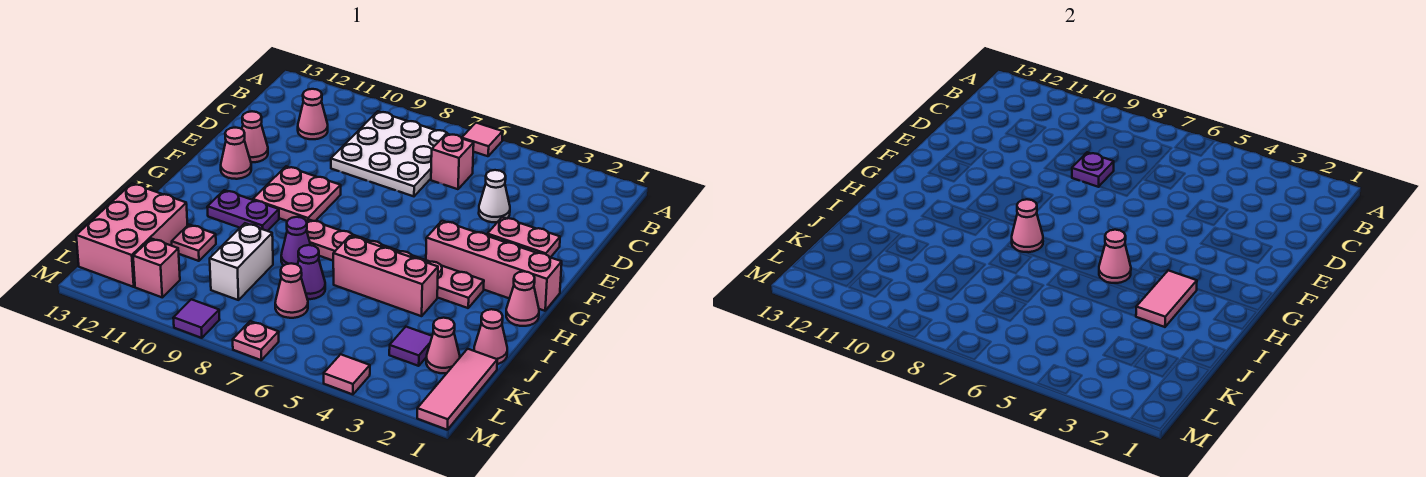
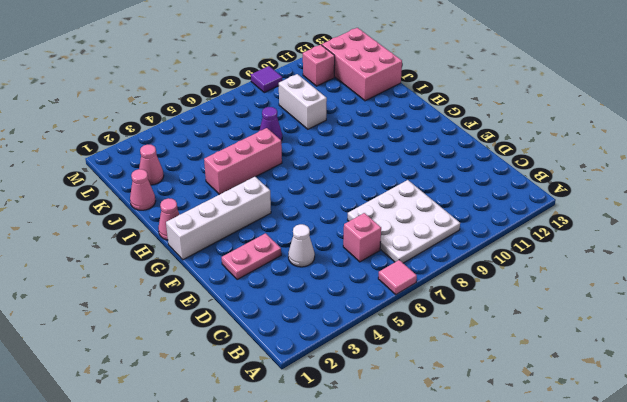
white brick G1:G4 level 1 -> pink brick G1:G4 level 1
none -> pink cone C11 level 1
none -> pink cone E12 level 1
none -> pink plate F9:G10 level 1
none -> pink cone F12 level 1

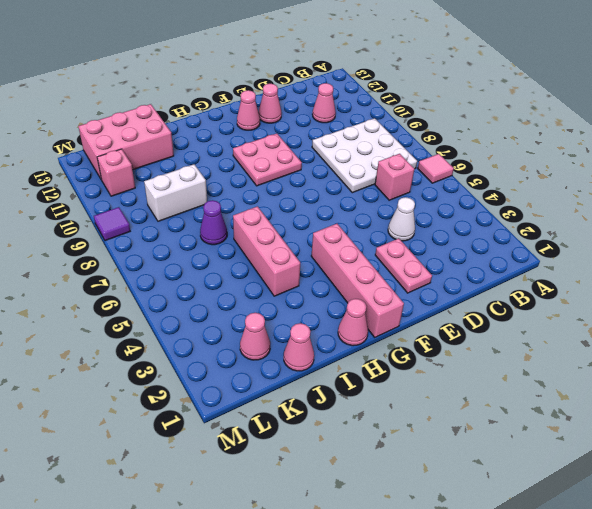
none -> pink plate H3:H8 level 1
none -> purple plate H10:H11 level 1
none -> purple cone I8 level 1
none -> pink plate J11 level 1

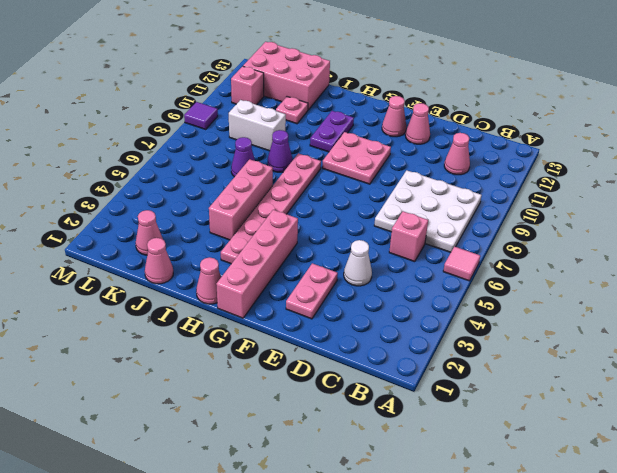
none -> pink tile K1:M1 level 1
none -> purple tile K3 level 1
none -> pink cone K7 level 1
none -> pink tile M4 level 1

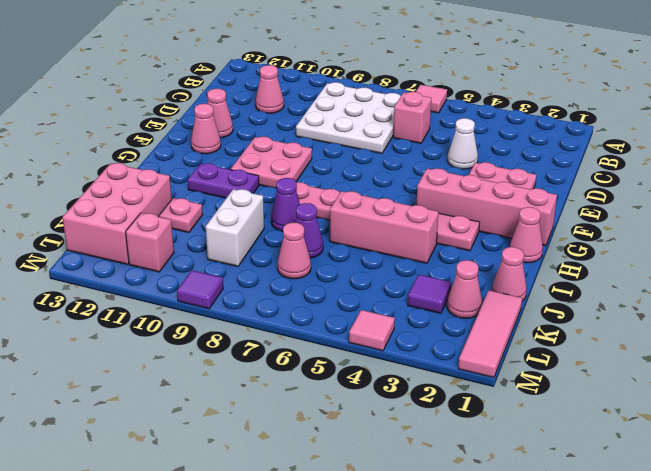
none -> pink plate M7 level 1
none -> purple plate D8 level 2
none -> pink tile H3:I3 level 2
none -> pink cone H5 level 2

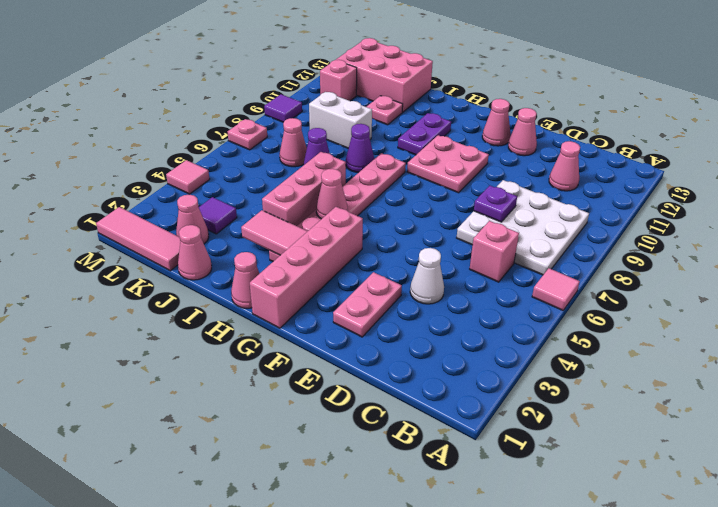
none -> pink cone H8 level 2

